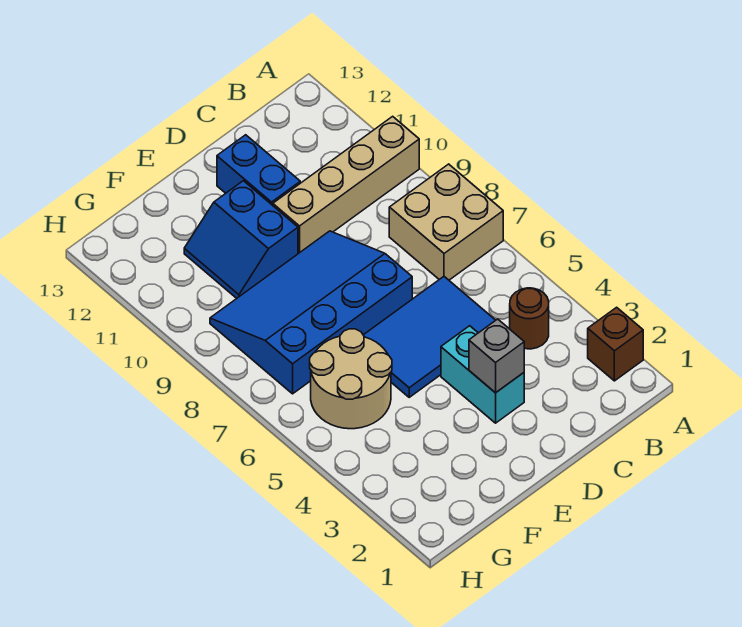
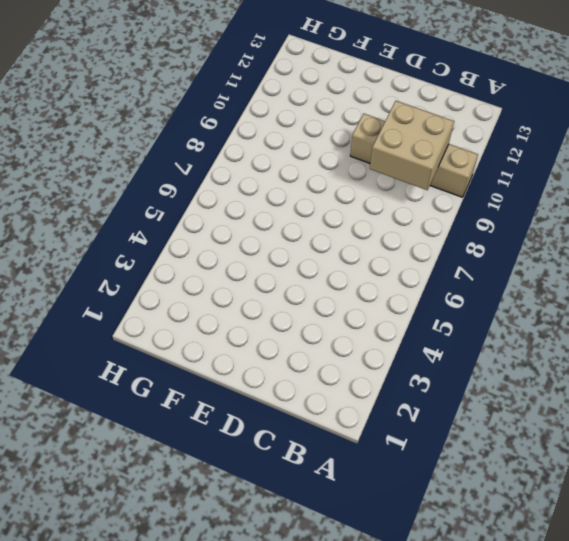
tan brick B9:C10 level 2 -> tan brick A7:B8 level 1
none -> brown brick A2 level 1
none -> brown round brick B4 level 1

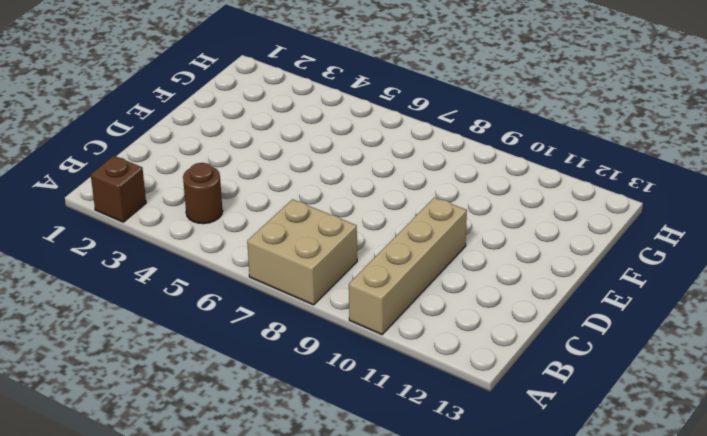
none -> blue tile C5:E6 level 1
none -> cyan brick D3:D4 level 1

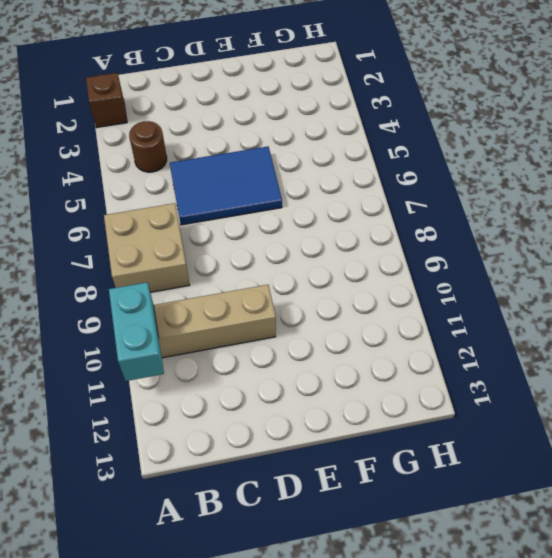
cyan brick A10:A11 level 2 -> cyan brick D3:D4 level 1
none -> blue slope D7:G9 level 1 top 7
none -> blue brick D11:D12 level 1

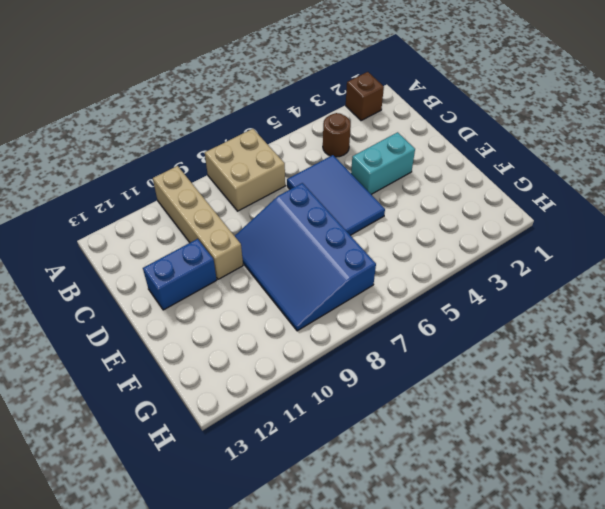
none -> blue slope E10:F11 level 1 top E
none -> tan round brick F5:G6 level 1

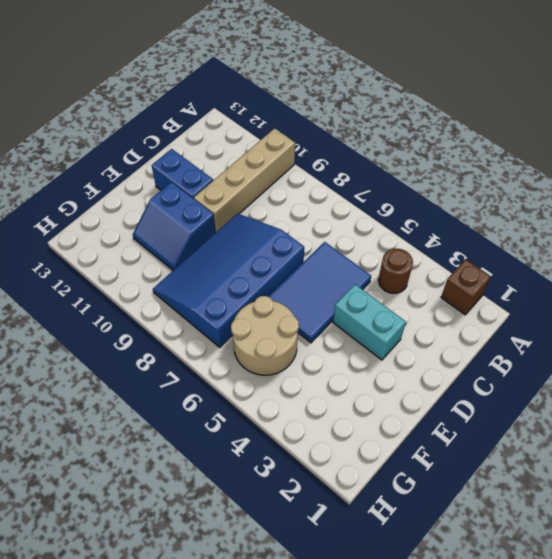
none -> tan brick A7:B8 level 1
none -> grey brick D3 level 2

